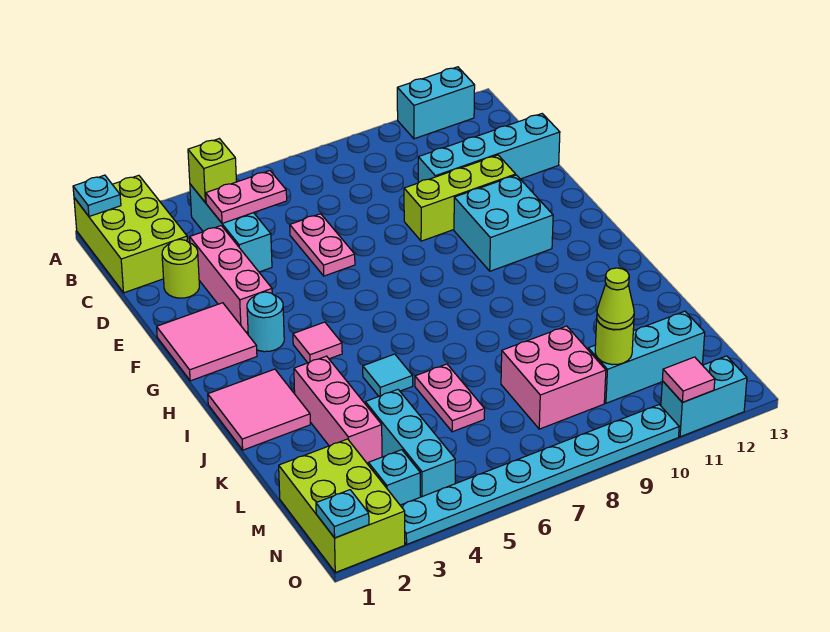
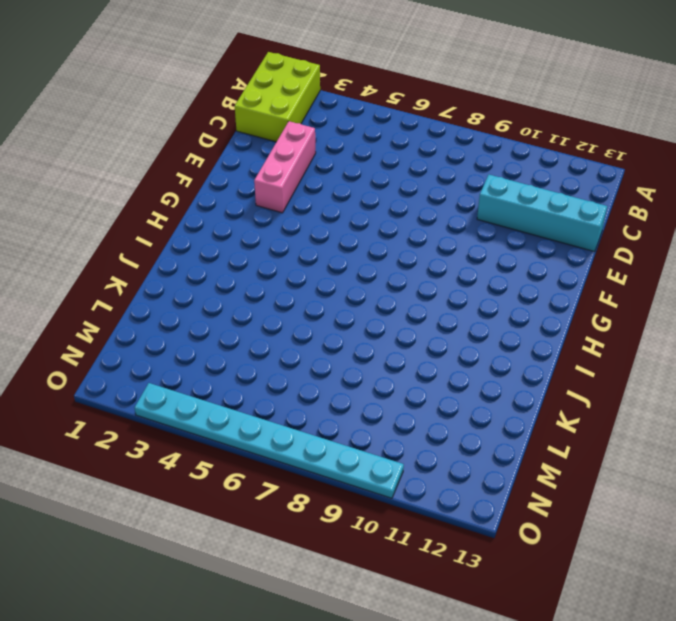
none -> cyan brick A11:A12 level 1
none -> cyan brick B4:D4 level 1
none -> lime round brick D2 level 1
none -> pink plate D6:E6 level 1

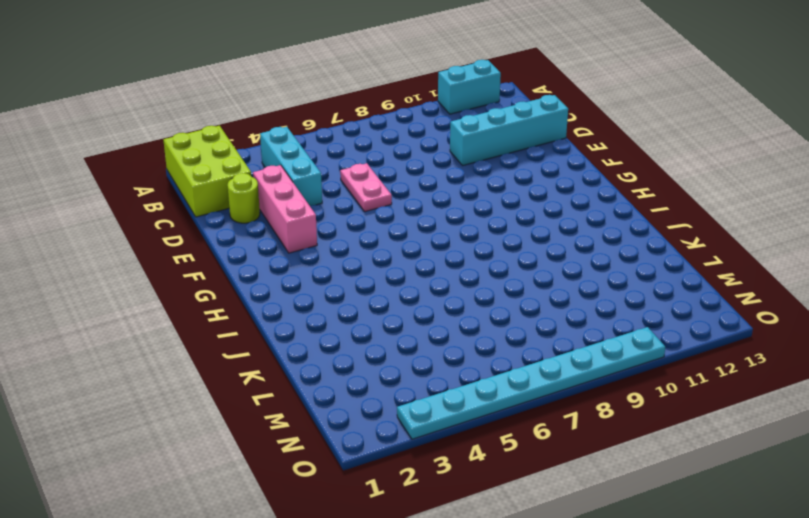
none -> lime brick E9:E11 level 1
none -> pink tile F1:G2 level 1
none -> cyan brick F10:G11 level 1
none -> cyan round brick G3 level 1

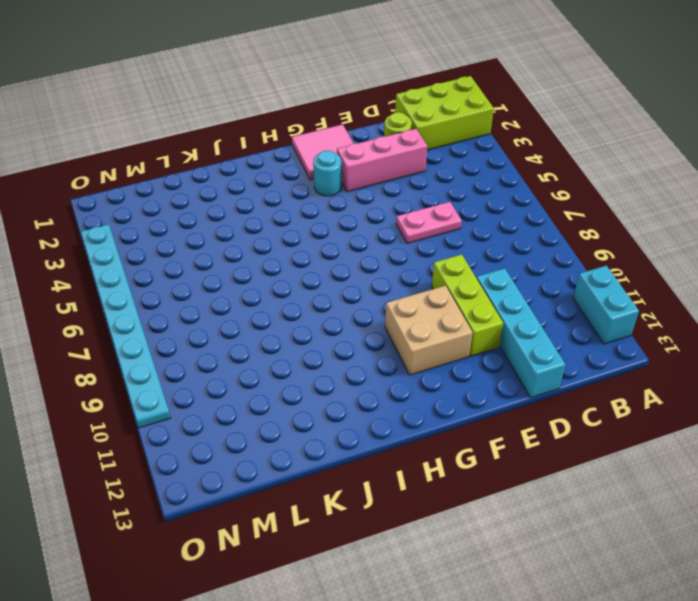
tan brick F10:G11 level 1 -> cyan brick F10:G11 level 1
none -> cyan brick B4:D4 level 1
none -> pink tile H4 level 1
none -> pink tile I1:J2 level 1
none -> pink brick J3:L3 level 1

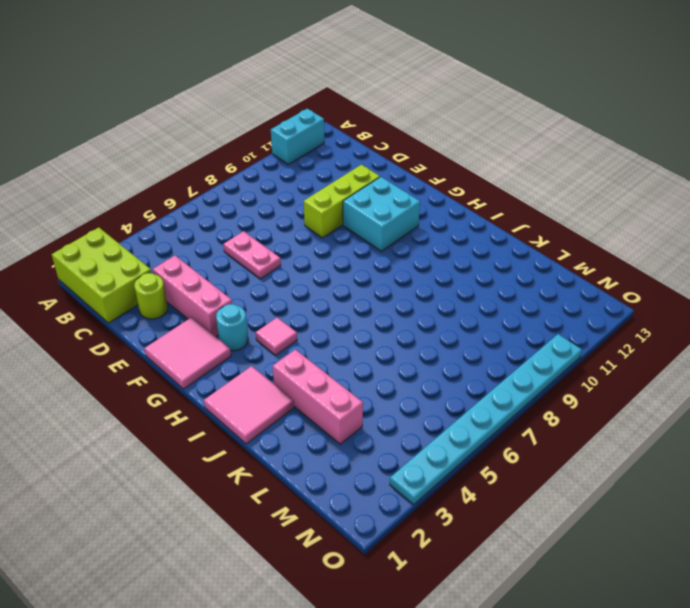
none -> cyan brick B4:D4 level 1
none -> cyan brick D10:D13 level 1
none -> cyan tile J5 level 1
none -> pink plate K6:L6 level 1

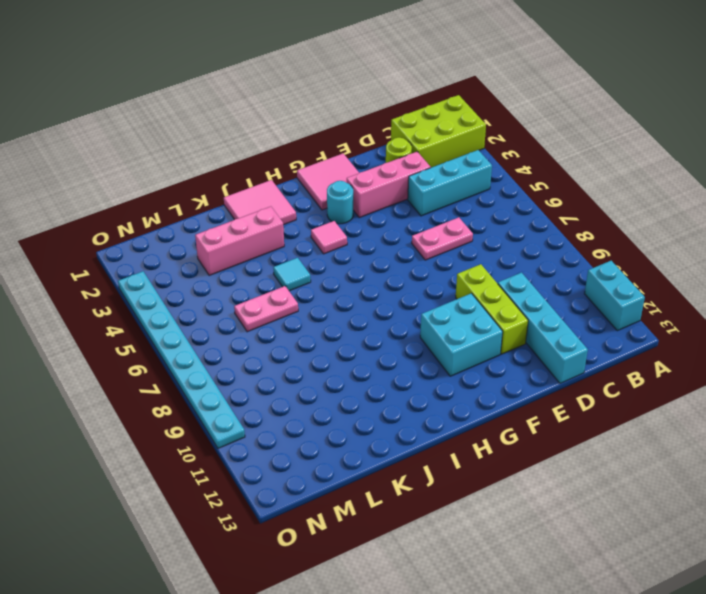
none -> cyan brick L4:N4 level 1
none -> pink brick L8:M9 level 1
none -> lime brick M1:O2 level 1
none -> cyan brick M10:M12 level 1

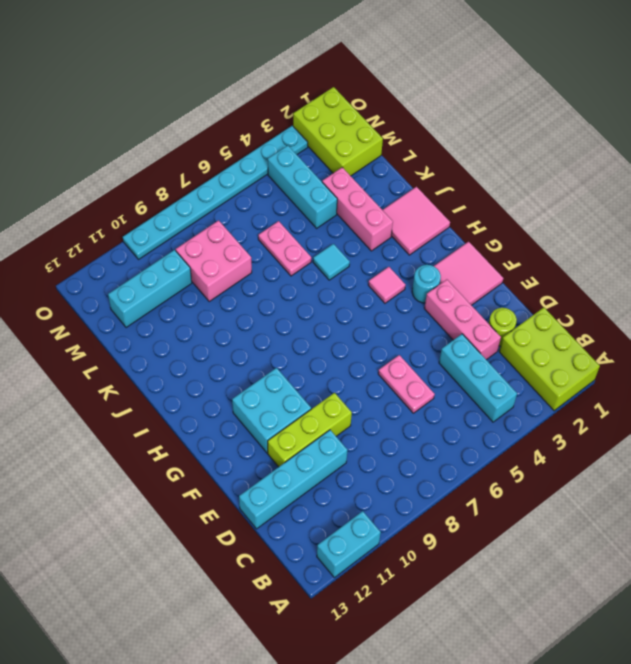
none -> cyan brick N3 level 1
none -> cyan brick O11:O12 level 1
none -> cyan plate A1 level 2
none -> lime brick B4 level 2

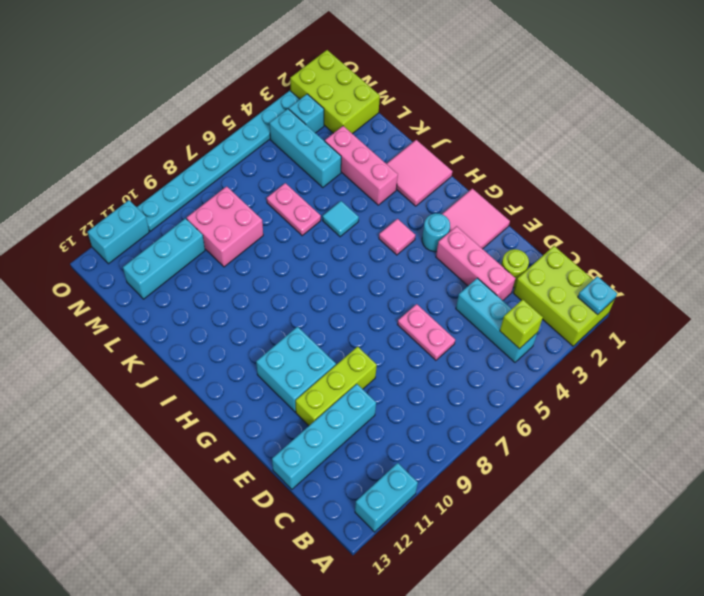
none -> pink plate C4:C5 level 2
none -> lime round brick M10 level 2
none -> cyan plate O1 level 2
none -> pink tile O11 level 2

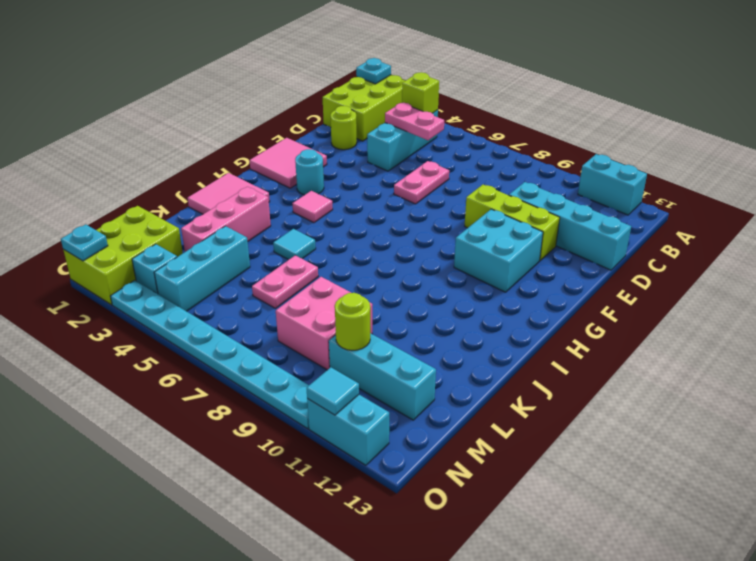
cyan tile O11 level 2 -> pink tile O11 level 2
none -> pink brick D3:F3 level 1
none -> lime cone M10 level 3

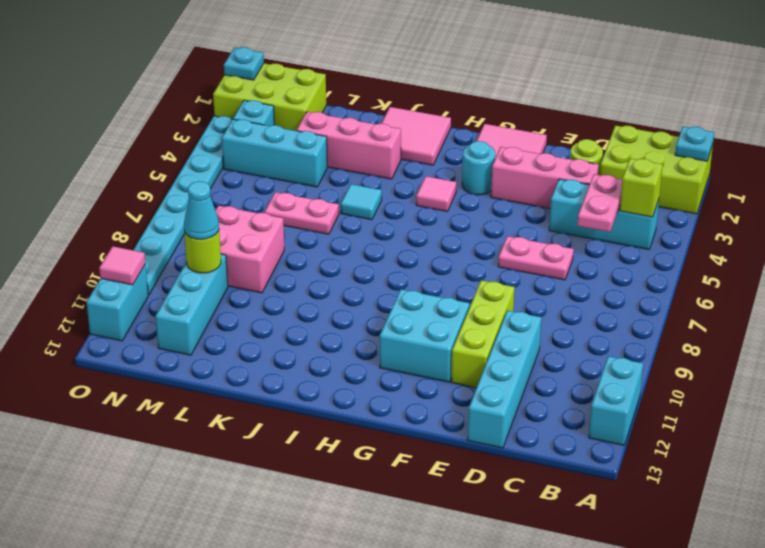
cyan cone M10 level 3 -> lime cone M10 level 3

